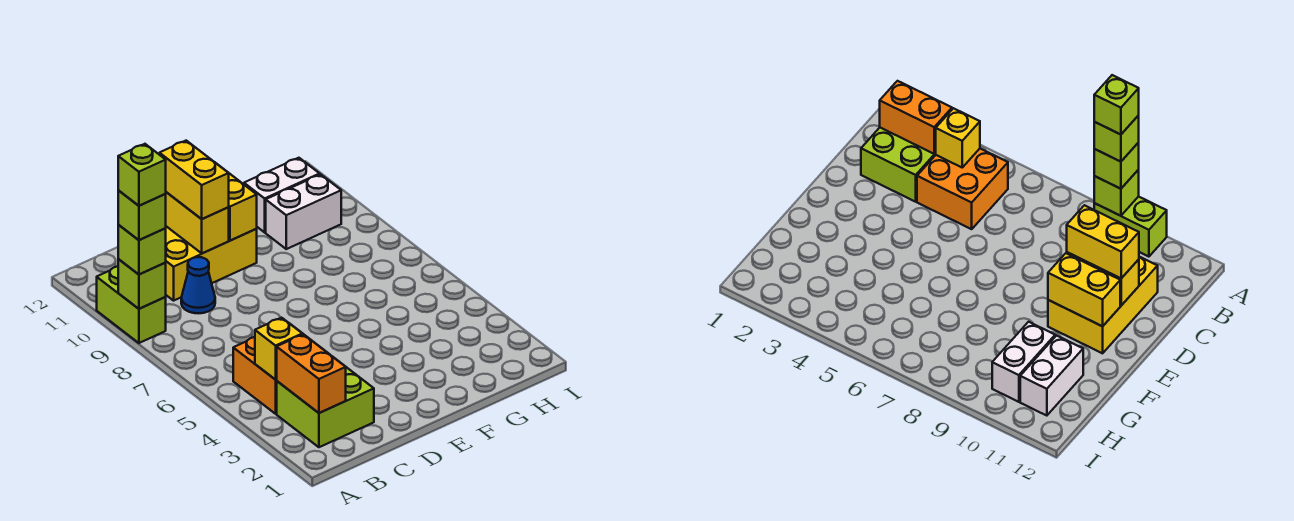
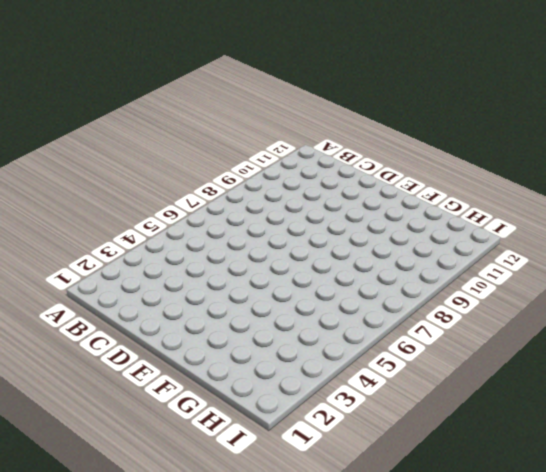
none -> lime brick A9:A10 level 1
none -> lime brick B2:C3 level 1
none -> orange brick B4:C5 level 1

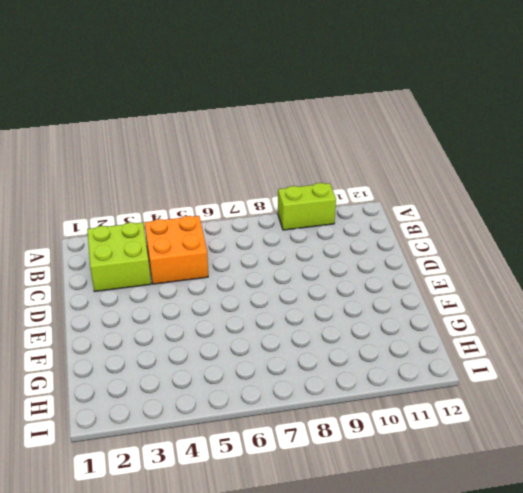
none -> blue cone C9 level 1
none -> yellow brick C10:E11 level 1
none -> white brick G10:H10 level 1

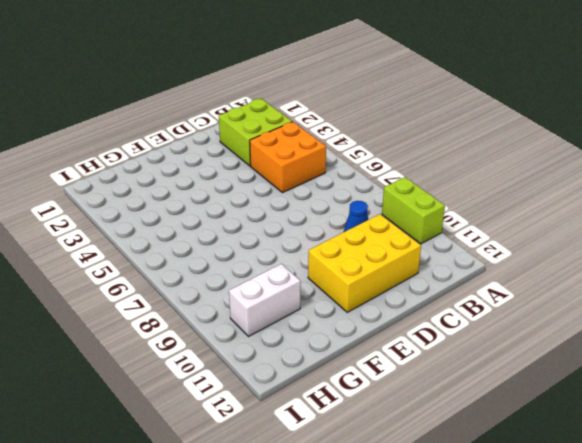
none -> white brick G11:H11 level 1
none -> lime brick A9 level 2
none -> orange brick B2:B3 level 2

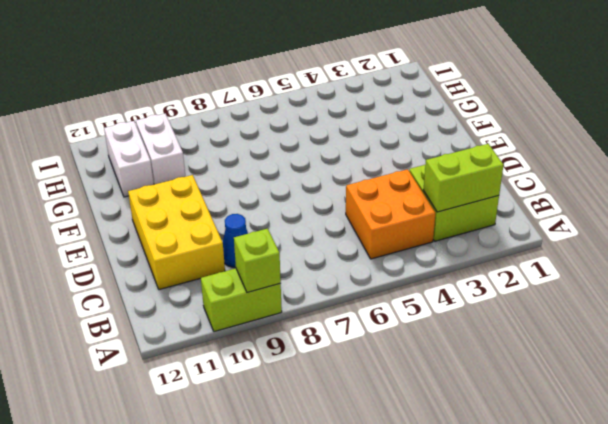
lime brick B2:B3 level 2 -> orange brick B2:B3 level 2
none -> yellow brick B4 level 2
none -> yellow brick D10:D11 level 2
none -> yellow brick E10:E11 level 2

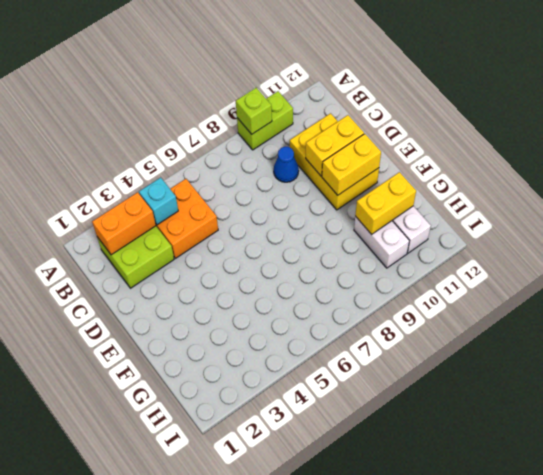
cyan brick B4 level 2 -> yellow brick B4 level 2
yellow brick G10:G11 level 2 -> yellow brick D10:D11 level 3
none -> lime brick A9 level 3
none -> lime brick A9 level 4
none -> lime brick A9 level 5

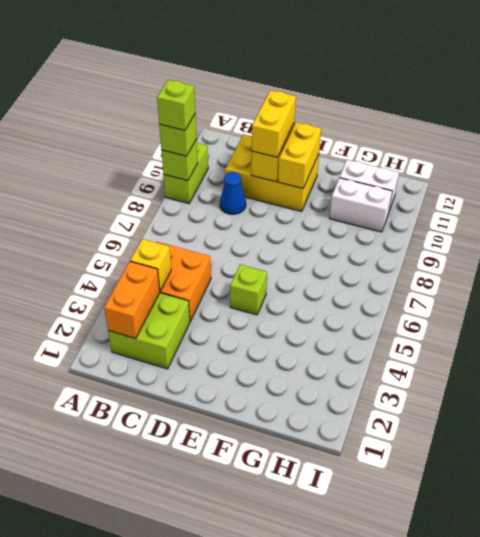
lime brick E5 level 1 -> lime brick A9 level 5

